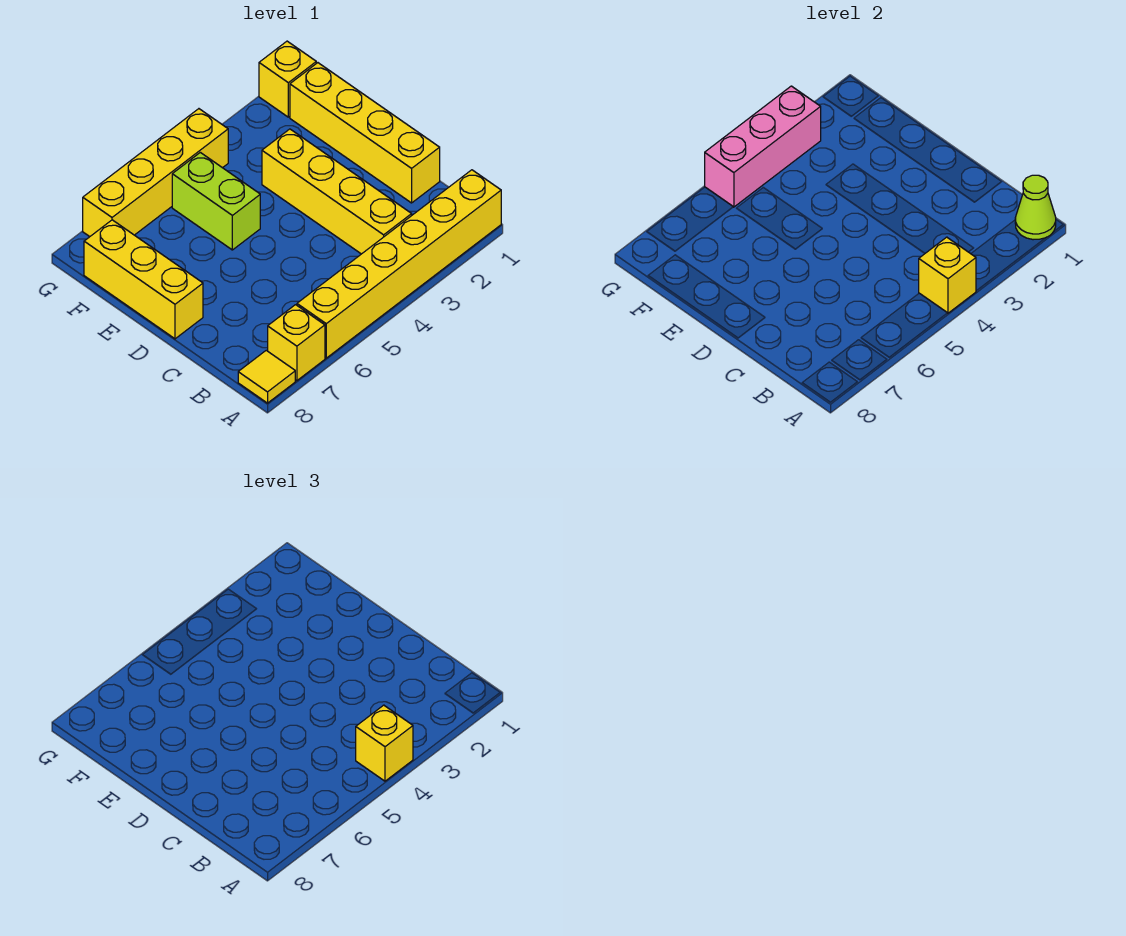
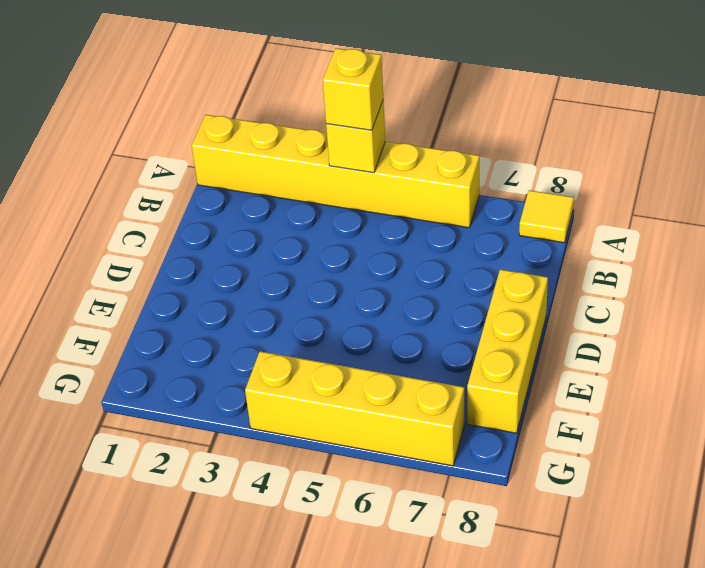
none -> yellow brick A7 level 1
none -> yellow brick B3:E3 level 1
none -> yellow brick C1:F1 level 1

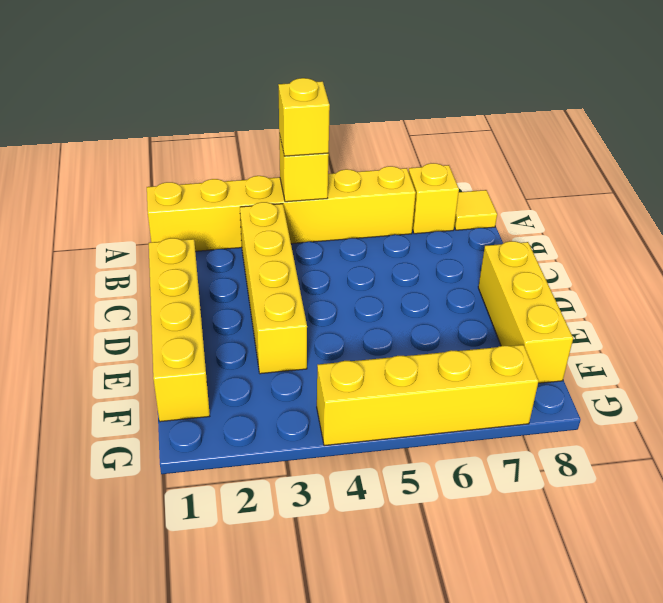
none -> lime brick E5:F5 level 1
none -> yellow brick G1 level 1
none -> lime cone A1 level 2

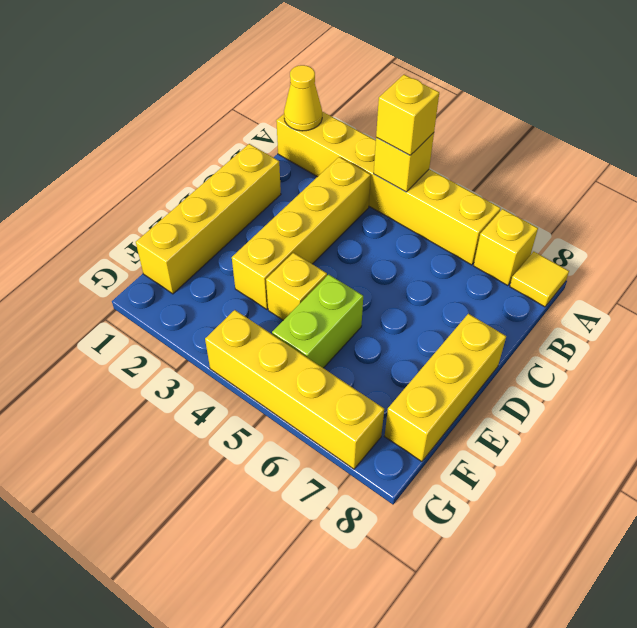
yellow cone A1 level 2 -> lime cone A1 level 2
yellow brick E4 level 1 -> yellow brick G1 level 1
none -> pink brick G3:G5 level 2

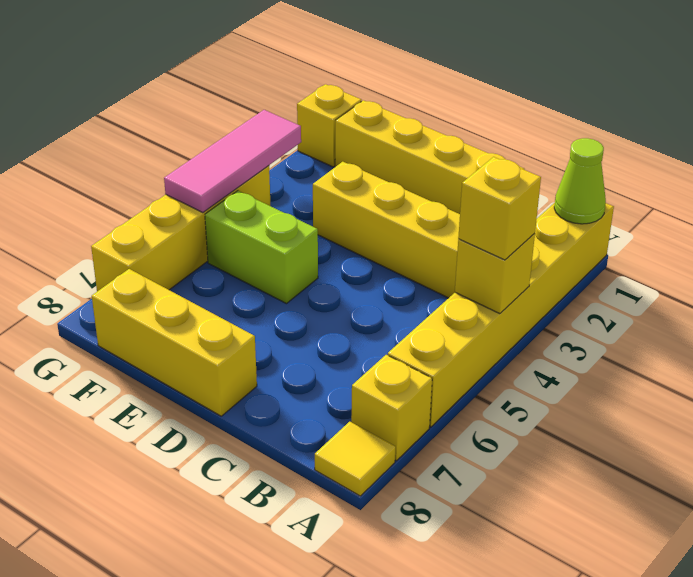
pink tile G3:G5 level 2 -> pink brick G3:G5 level 2

